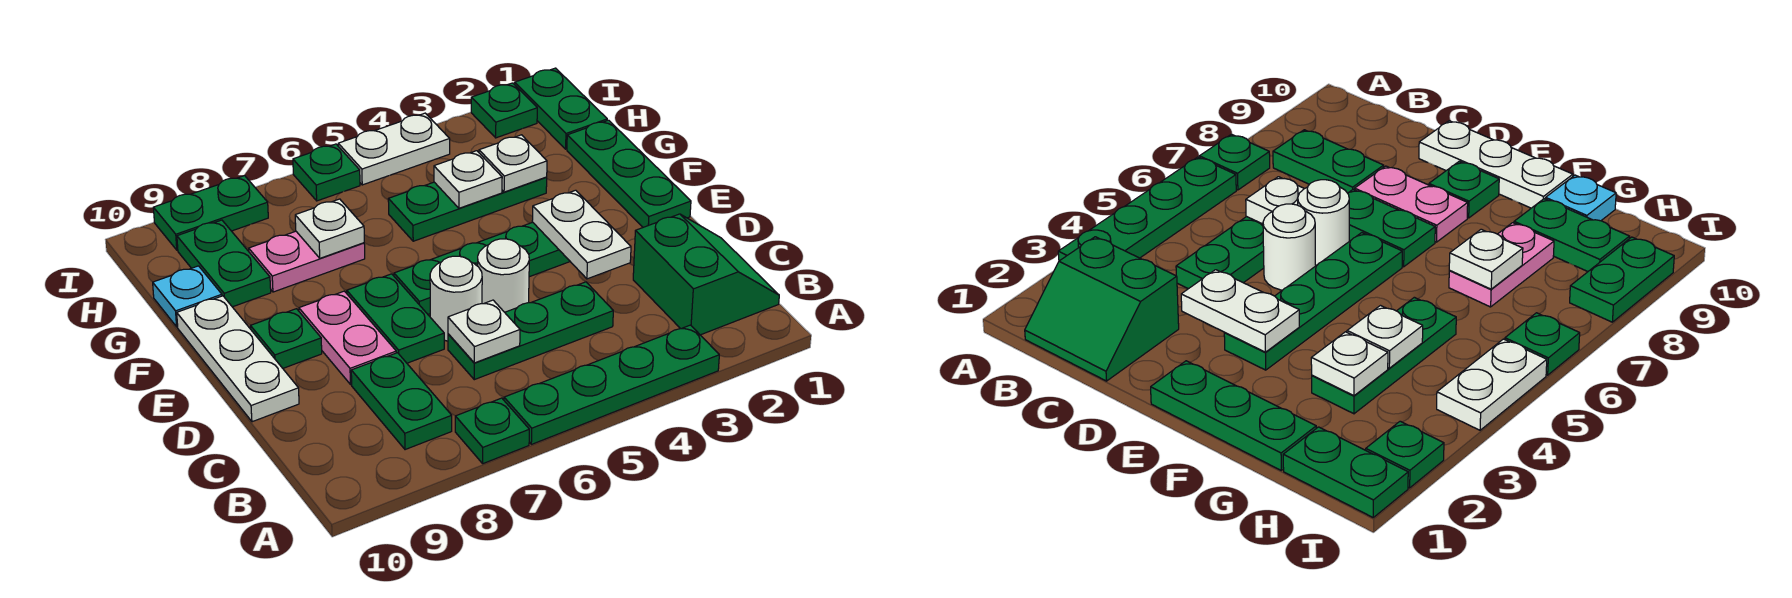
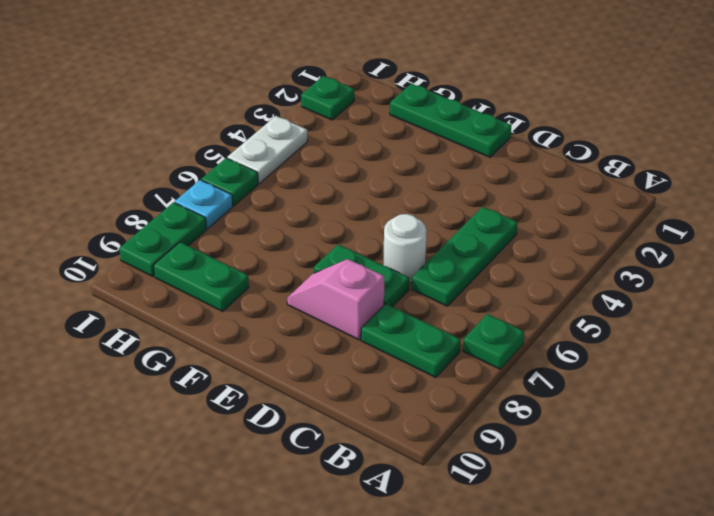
pink slope D8:E8 level 1 top D -> pink plate D8:E8 level 1
cyan plate I7 level 1 -> cyan plate G10 level 1
none -> green plate A3:A6 level 1
none -> green slope B1:C2 level 1 top 2
none -> white round brick D5 level 1

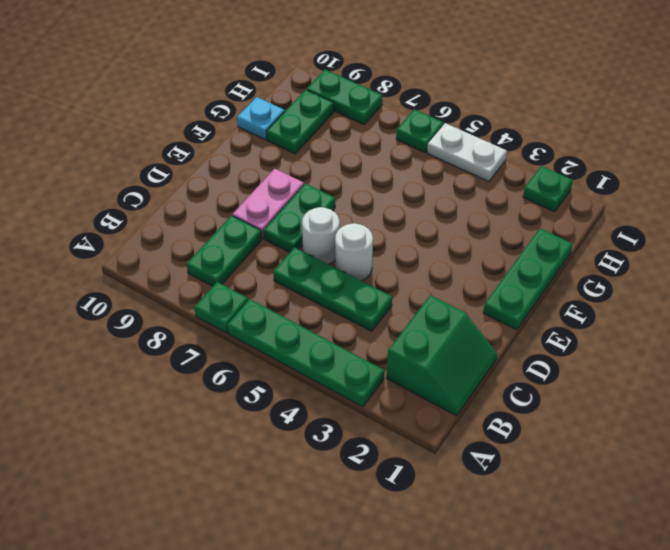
none -> white plate D10:F10 level 1
none -> green plate E3:E6 level 1
none -> green plate E9 level 1

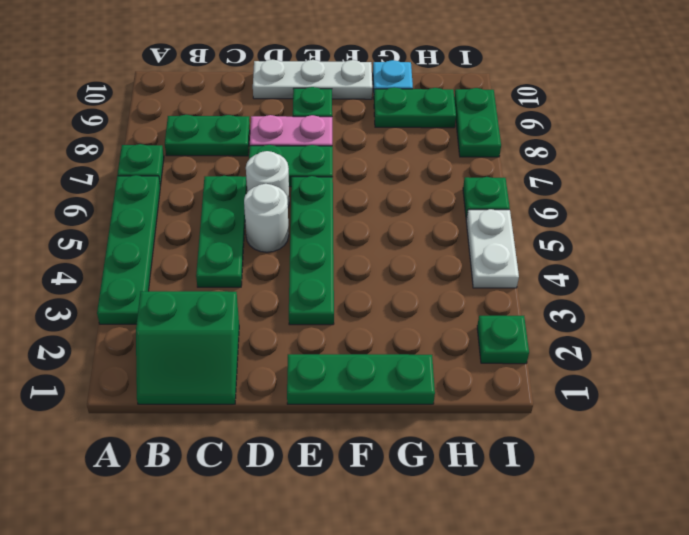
none -> green plate G3:G5 level 1
none -> pink plate G7:G8 level 1
none -> green plate H1:I1 level 1

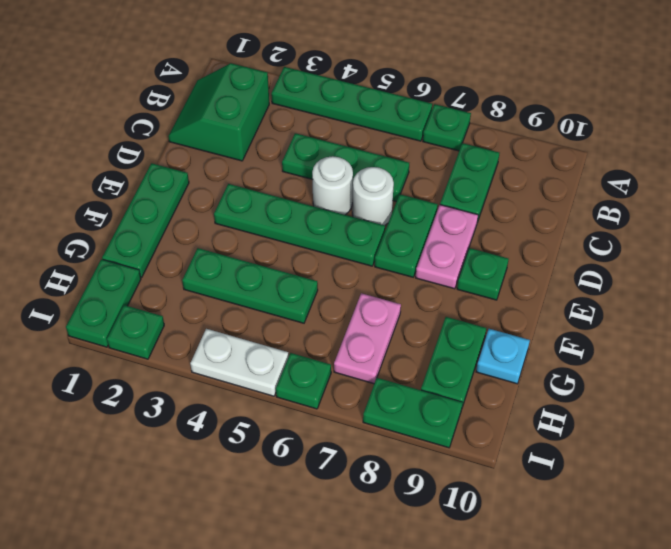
pink plate G7:H7 level 1 -> pink plate G7:G8 level 1
none -> white plate D10:F10 level 1
none -> white plate C6 level 2
none -> white plate D3:E3 level 2

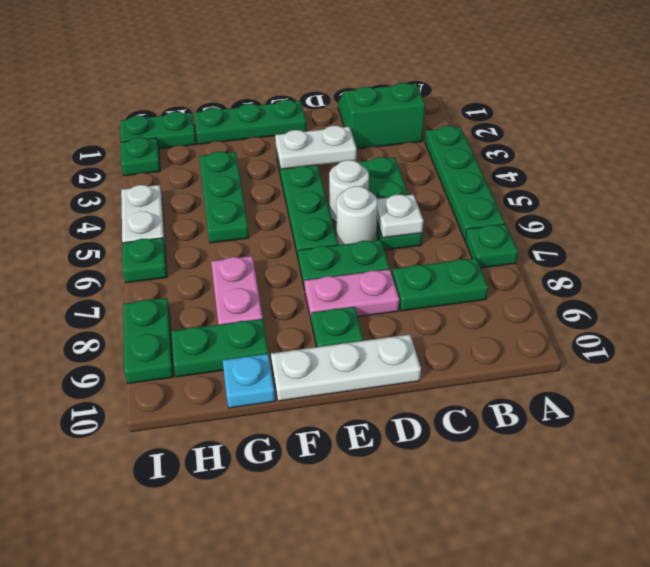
none -> white plate G3 level 2
none -> white plate G4 level 2
none -> white plate G7 level 2

